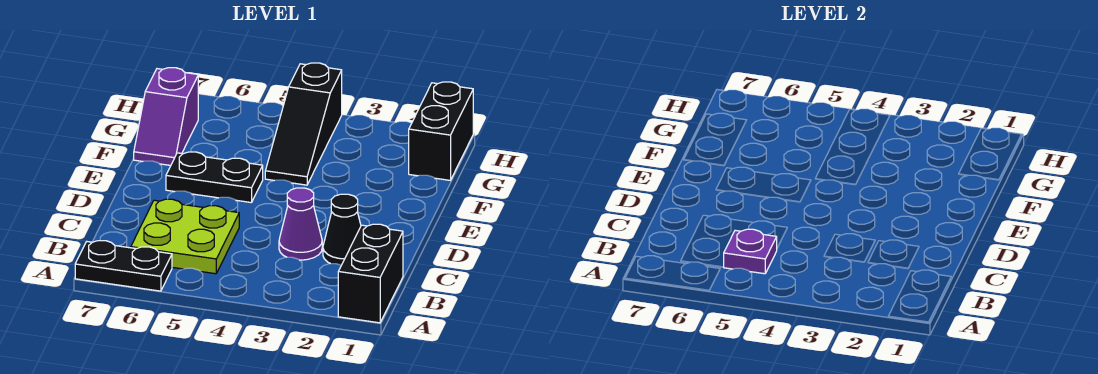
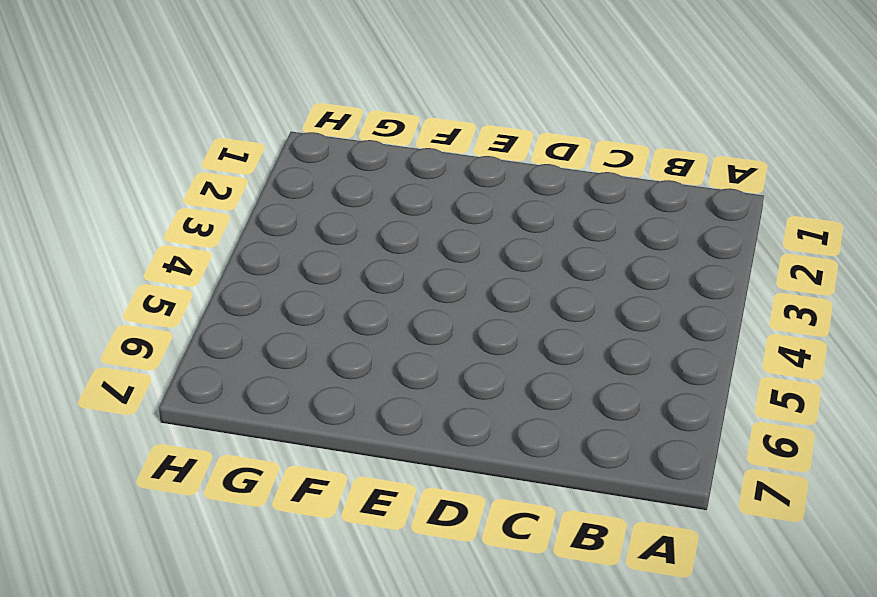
none -> black brick A1:B1 level 1
none -> black plate A6:A7 level 1

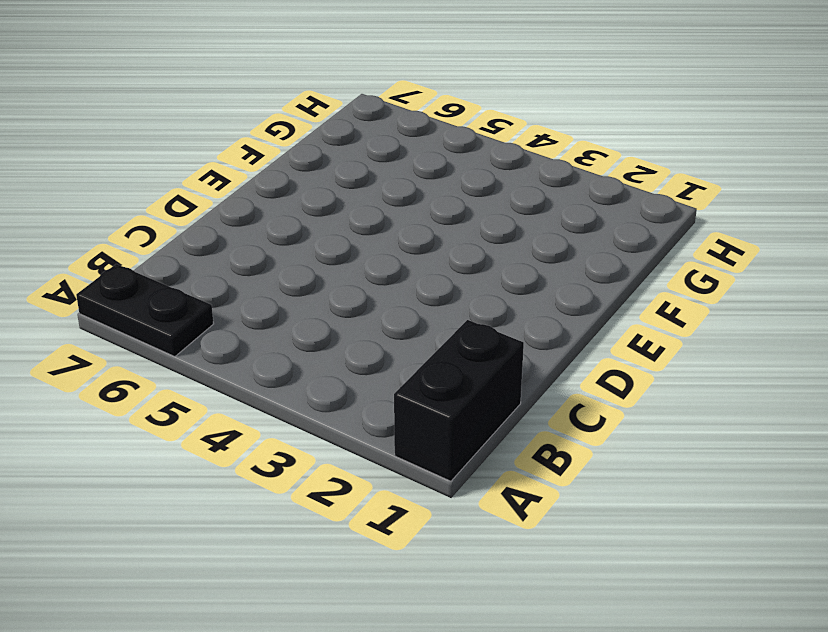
none -> lime plate B5:C6 level 1
none -> black cone C2 level 1

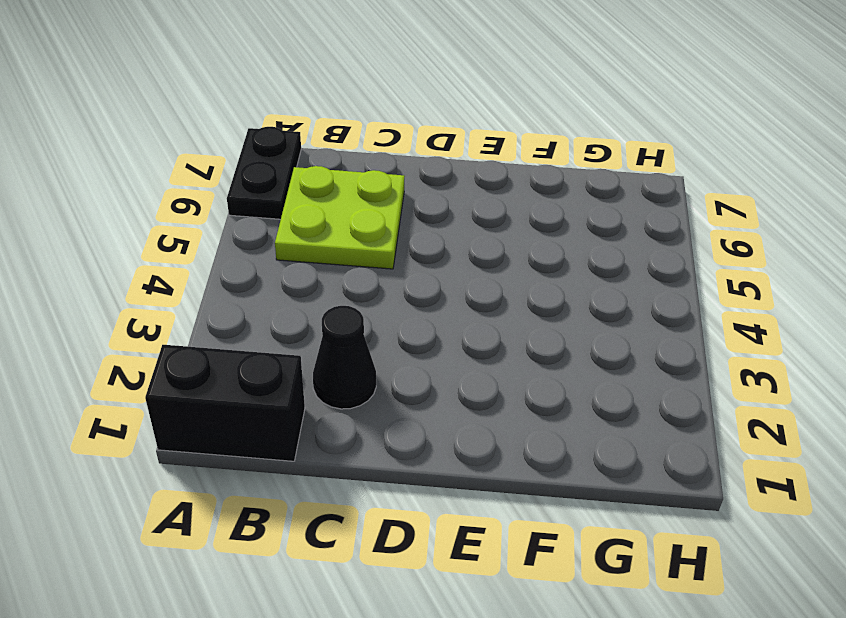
none -> purple cone C3 level 1
none -> black plate E5:E6 level 1

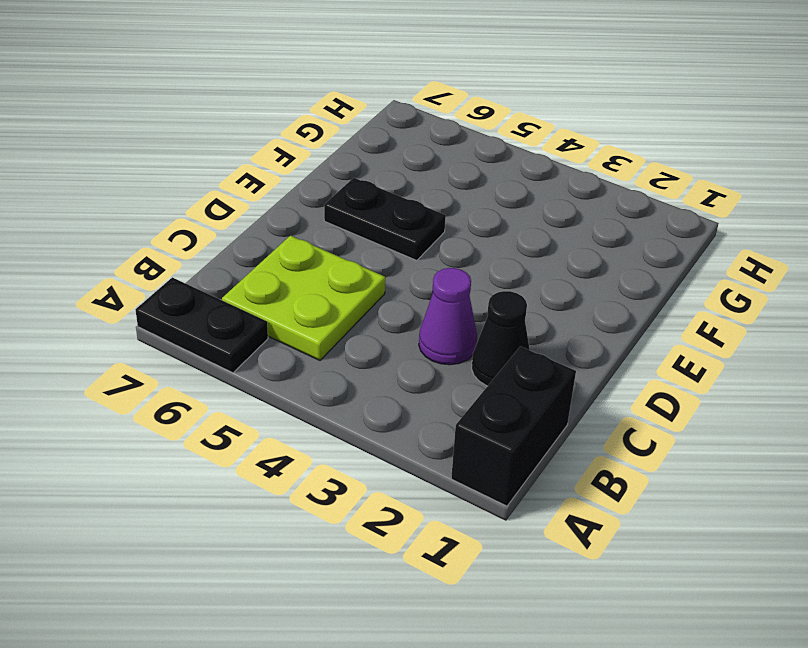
none -> black slope F4:H4 level 1 top H
none -> purple slope F7:G7 level 1 top G

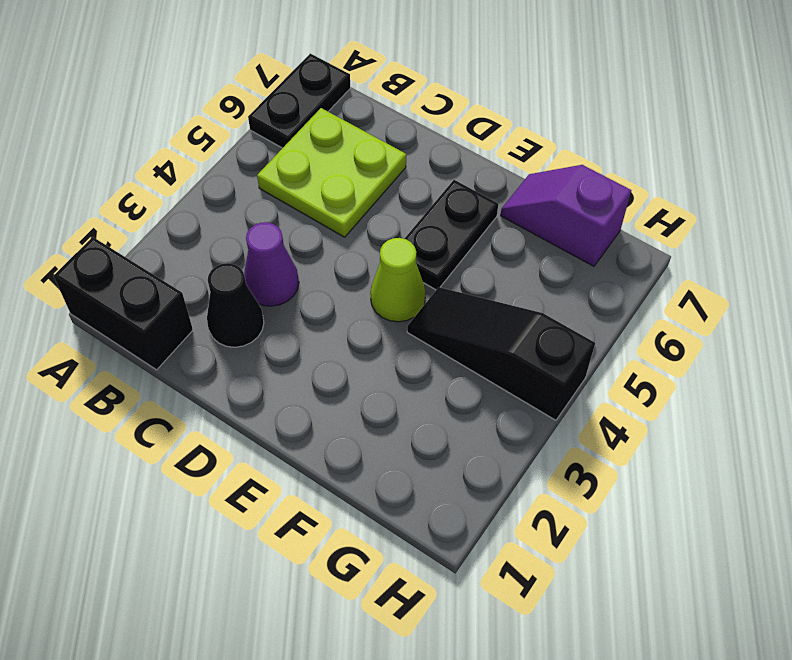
lime cone E4 level 1 -> none
none -> black brick G1:H1 level 1
none -> purple plate B5 level 2

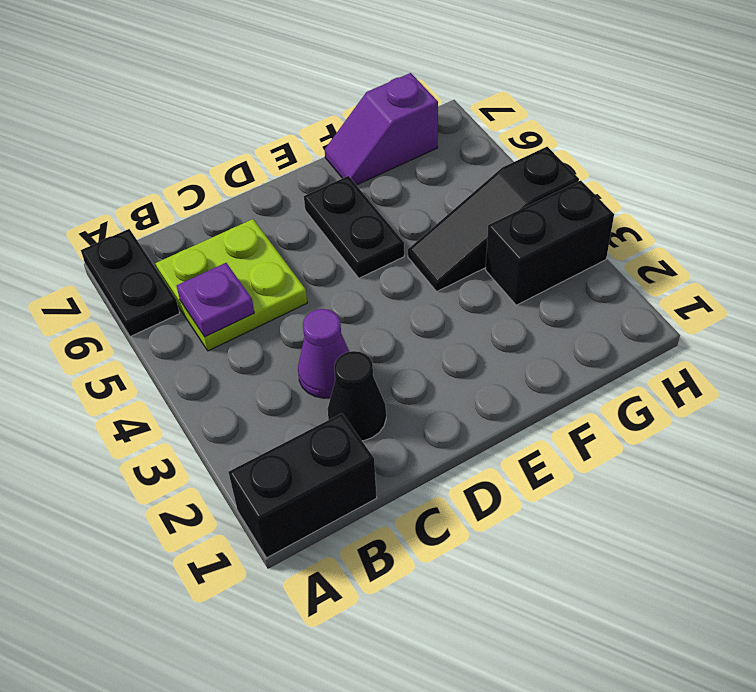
black brick G3:H3 level 1 -> black brick G1:H1 level 1

